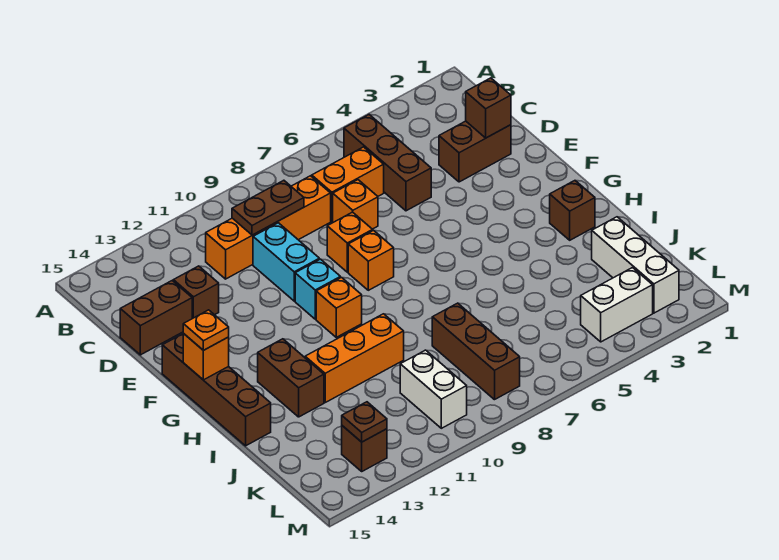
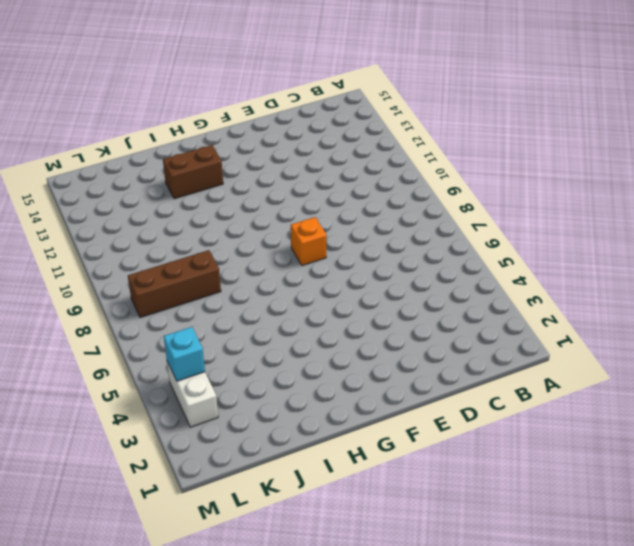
cyan brick L4 level 2 -> cyan brick F10 level 1
none -> brown brick B5:D5 level 1
none -> orange brick C6:C7 level 1
none -> orange brick C8:C11 level 1

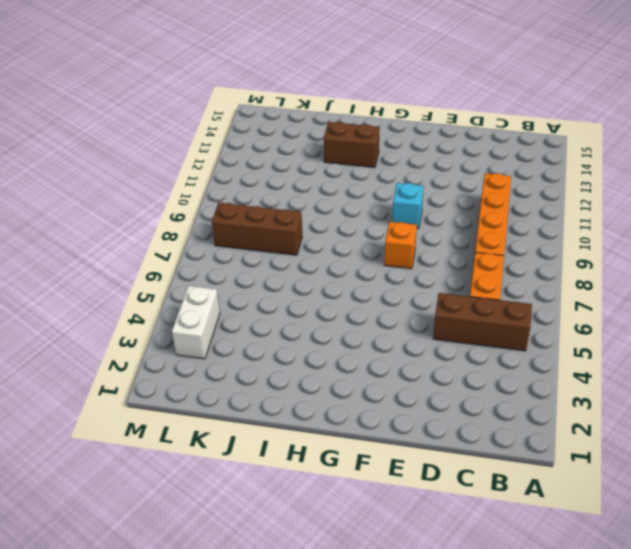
none -> brown brick D2:D3 level 1
none -> orange brick D7 level 1
none -> cyan brick D10:E10 level 1

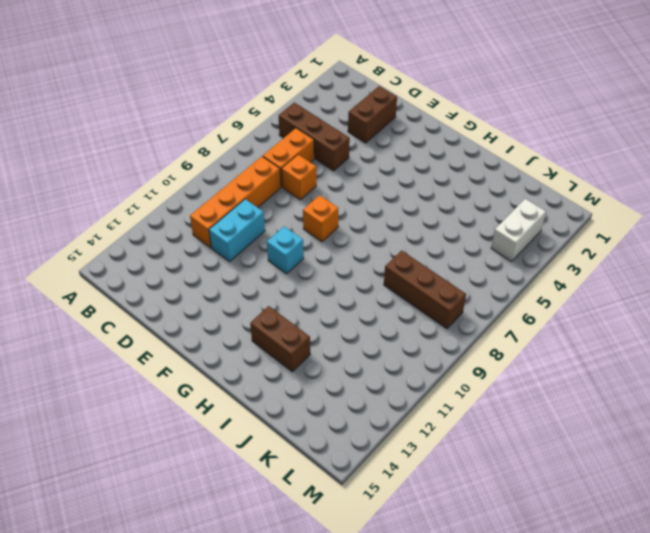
cyan brick D10:D11 level 1 -> cyan brick D10:E10 level 1
none -> brown brick D13 level 1
none -> brown brick D14:D15 level 1
none -> orange brick E8 level 1

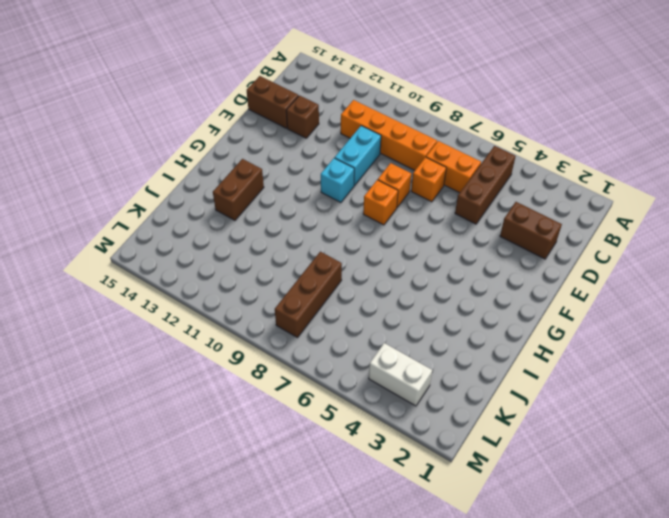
none -> brown brick F15:I15 level 1
none -> orange brick G10 level 1
none -> brown brick H2 level 1

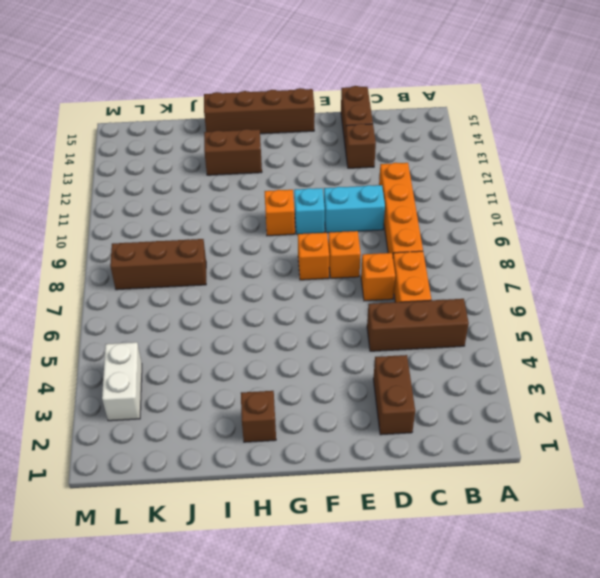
none -> orange brick I10:I12 level 1
none -> white brick J2:L2 level 1
none -> white brick K10:L10 level 1

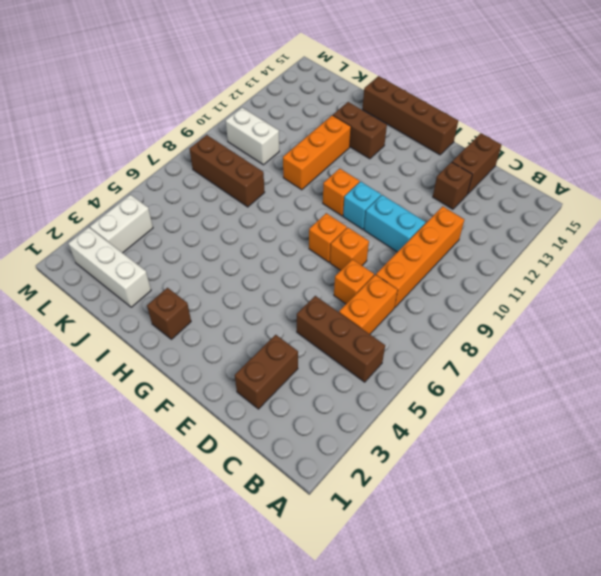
none -> brown brick L13 level 1
none -> brown plate C9:C10 level 2
none -> brown brick D2 level 2

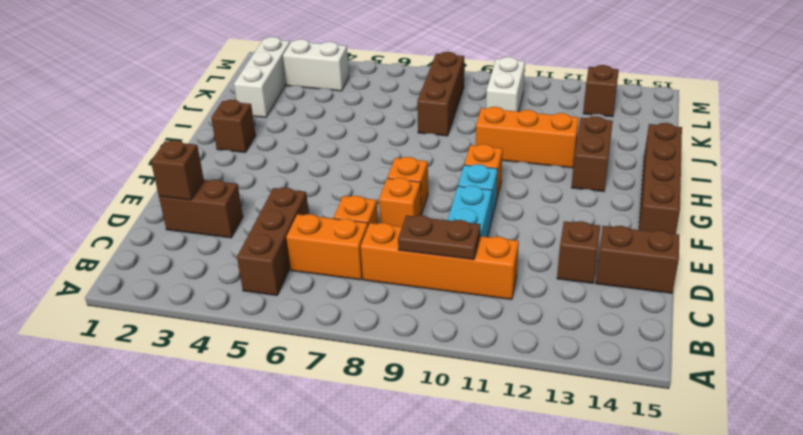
none -> orange brick G15 level 2
none -> brown plate L13 level 2
none -> orange plate G15 level 3

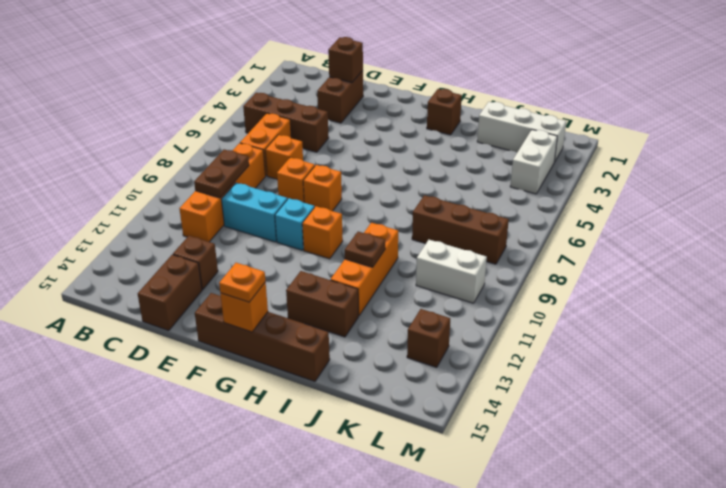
brown plate I11 level 2 -> brown plate L13 level 2

